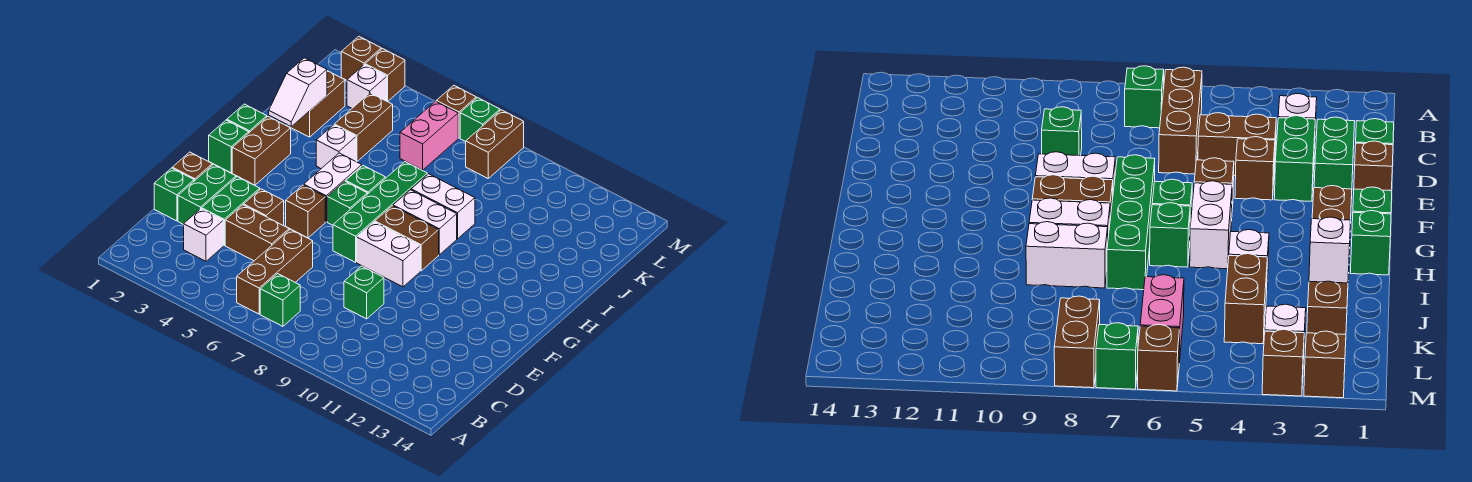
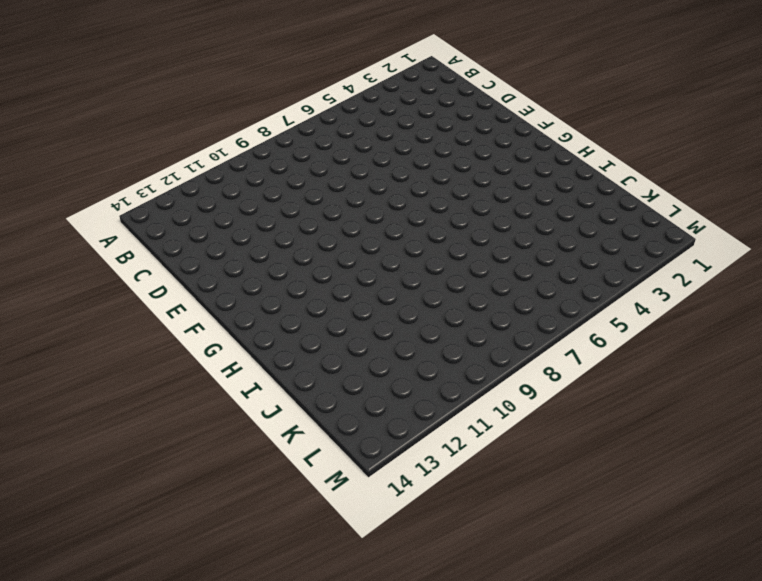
none -> brown brick B6:D6 level 1
none -> green brick B7 level 1
none -> white brick C3 level 1
none -> green brick D1 level 1

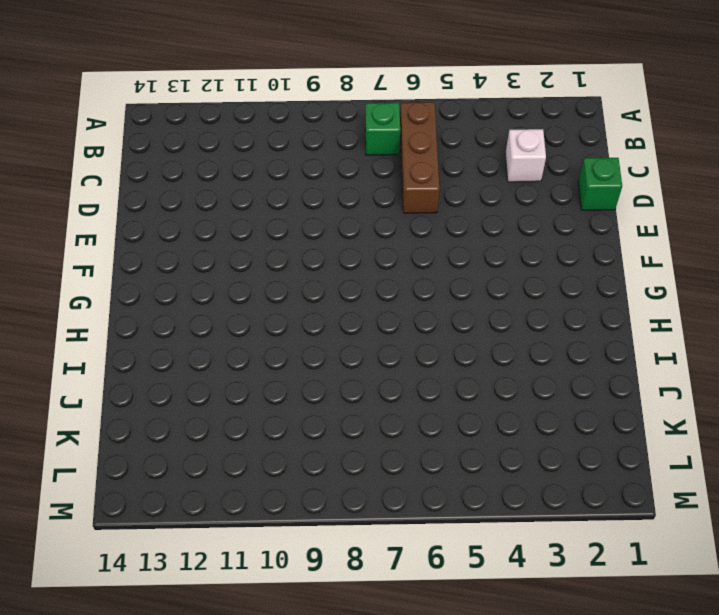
none -> green brick D2:E2 level 1
none -> green brick D3:E3 level 1
none -> brown brick D4:D5 level 1
none -> green brick D9 level 1

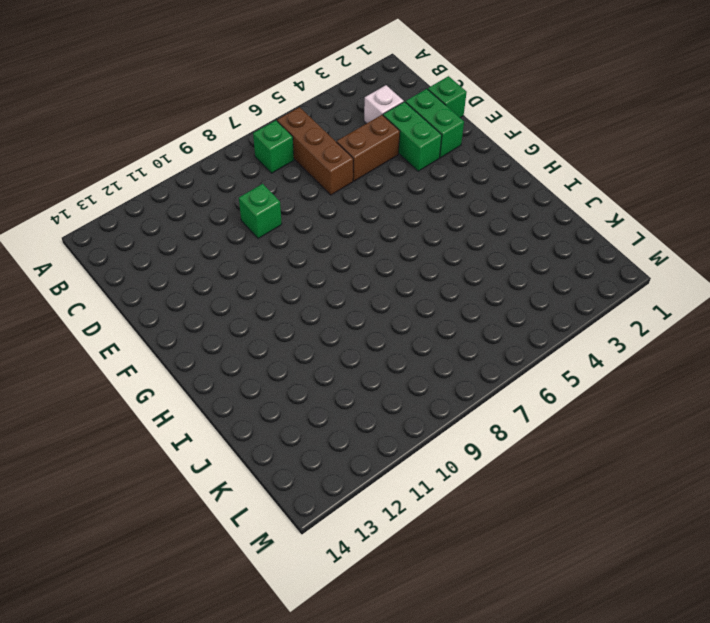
none -> brown brick E1 level 1
none -> brown brick E4 level 1
none -> brown brick F5 level 1
none -> green brick F7:I7 level 1

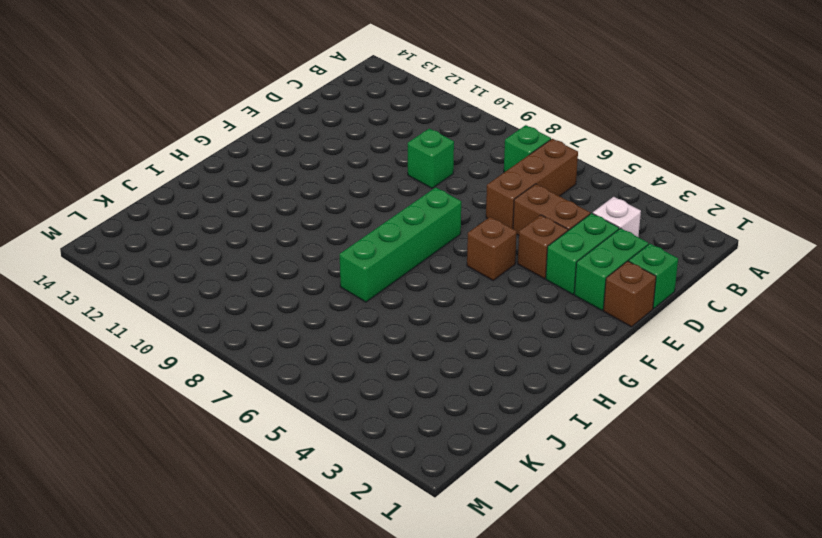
none -> white brick F8:F9 level 1
none -> green brick G1 level 1
none -> brown brick G2:H2 level 1
none -> white brick G5:H5 level 1

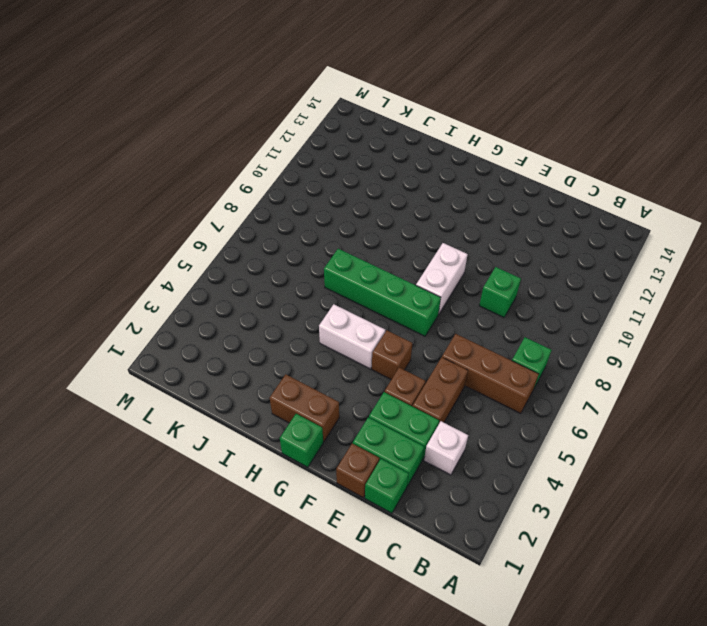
none -> green brick G6 level 1
none -> brown brick G8:G9 level 1
none -> green brick H1 level 1
none -> green brick H6 level 1

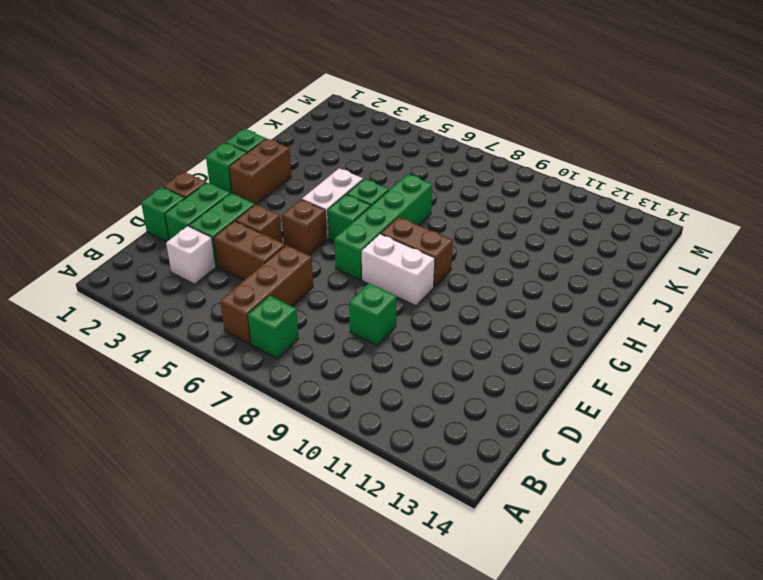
none -> white brick H8:H9 level 1
none -> white brick I4 level 1
none -> white brick I8:I9 level 1
none -> brown brick J2:K2 level 1

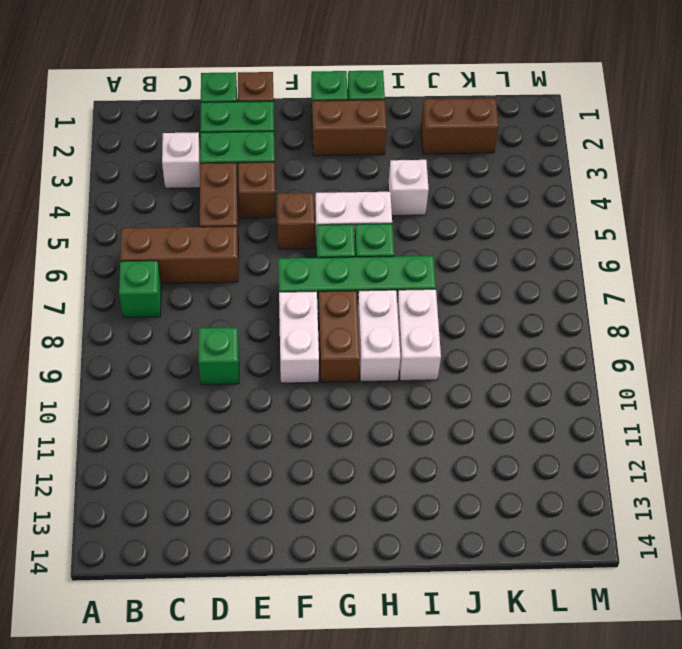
none -> brown brick J4:K4 level 1
none -> pink brick K6:L6 level 1
none -> white brick L3 level 1
none -> brown brick L8:M8 level 1

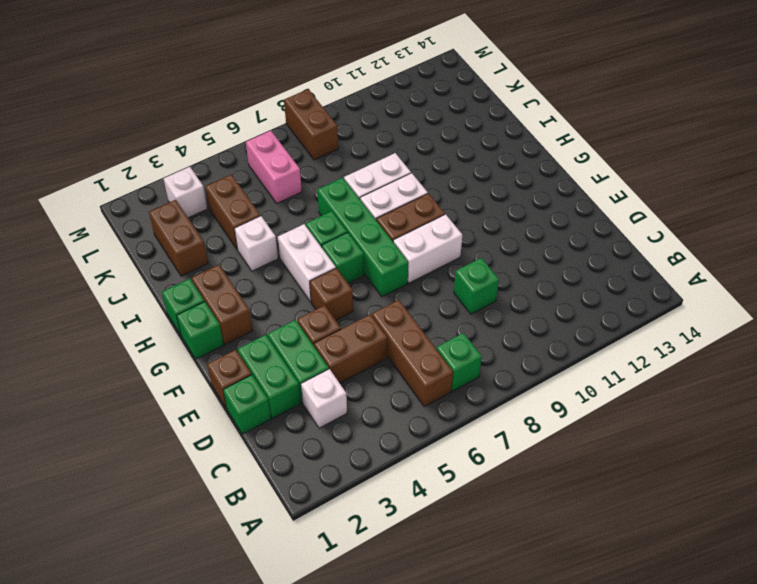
none -> brown brick M2 level 1
none -> brown brick M3 level 1
none -> brown brick M6 level 1
none -> green brick M7 level 1

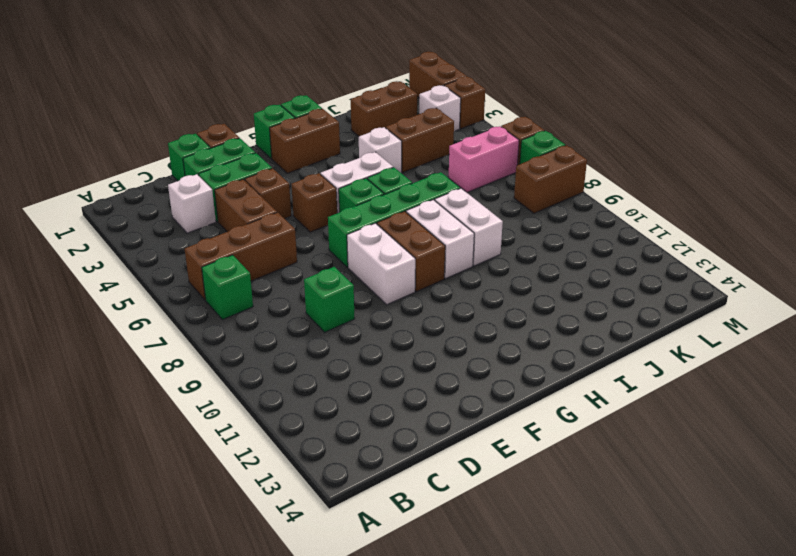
brown brick M1:M2 level 1 -> brown brick M2 level 1
none -> white slope I2:J2 level 2 top J

